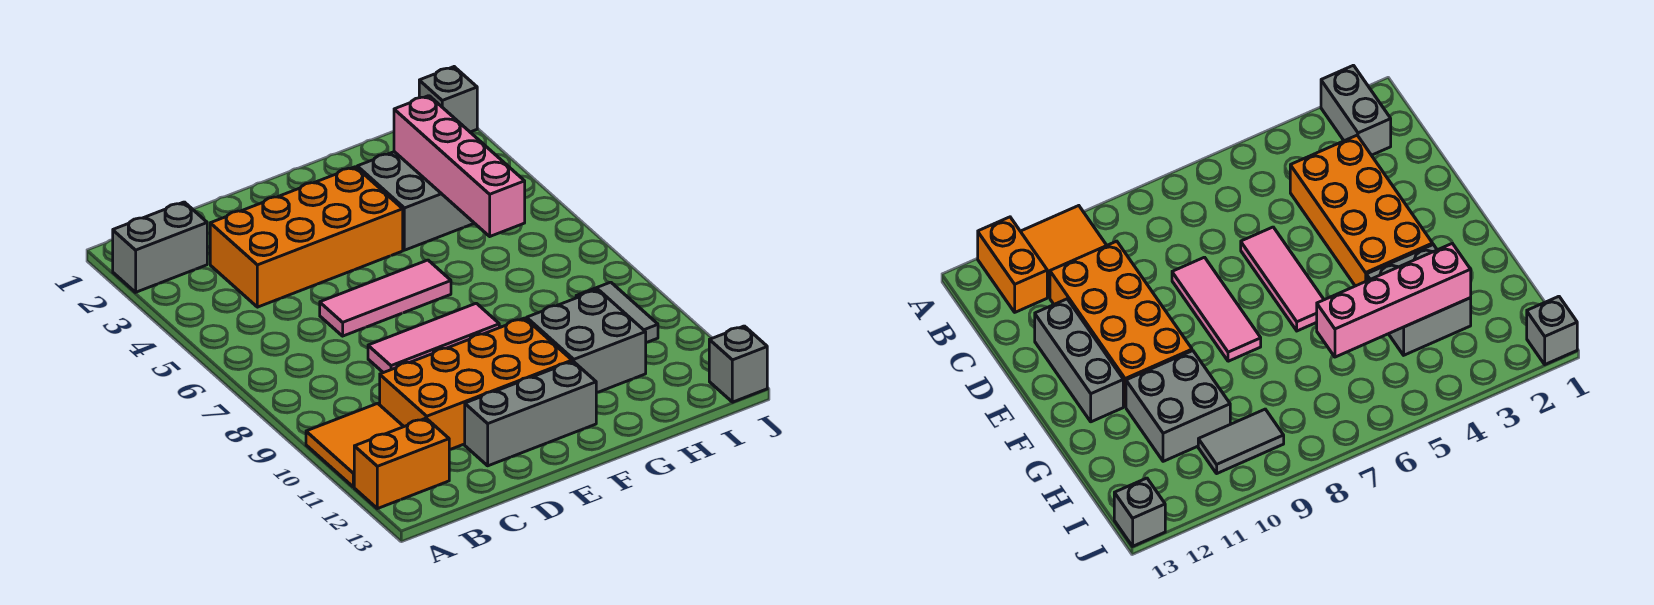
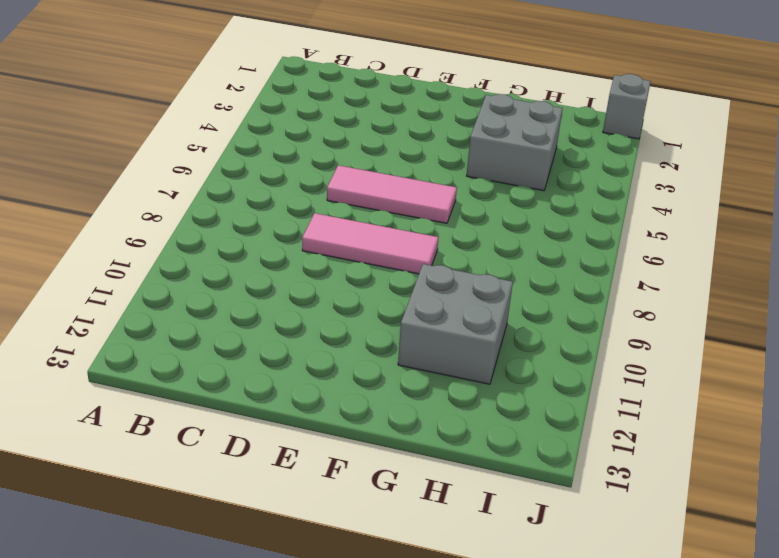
none -> grey brick A2:B2 level 1
none -> orange tile A10:B11 level 1
none -> orange brick A12:B12 level 1

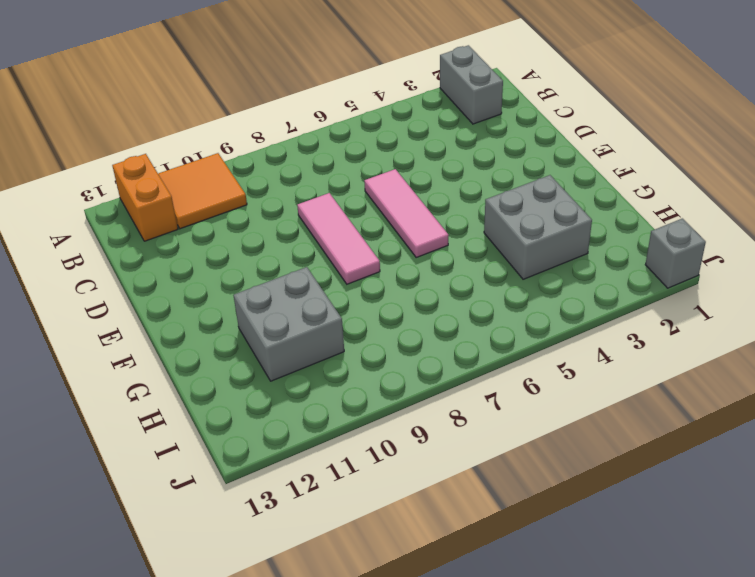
none -> orange brick C3:F4 level 1
none -> orange brick C10:F11 level 1
none -> grey brick D12:F12 level 1

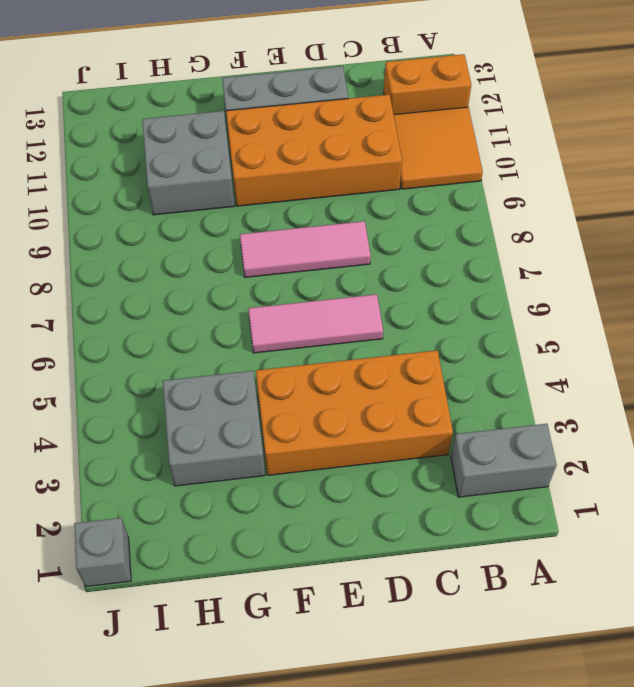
none -> grey tile I9:I10 level 1
none -> grey brick J13 level 1
none -> pink brick H3:H6 level 2

